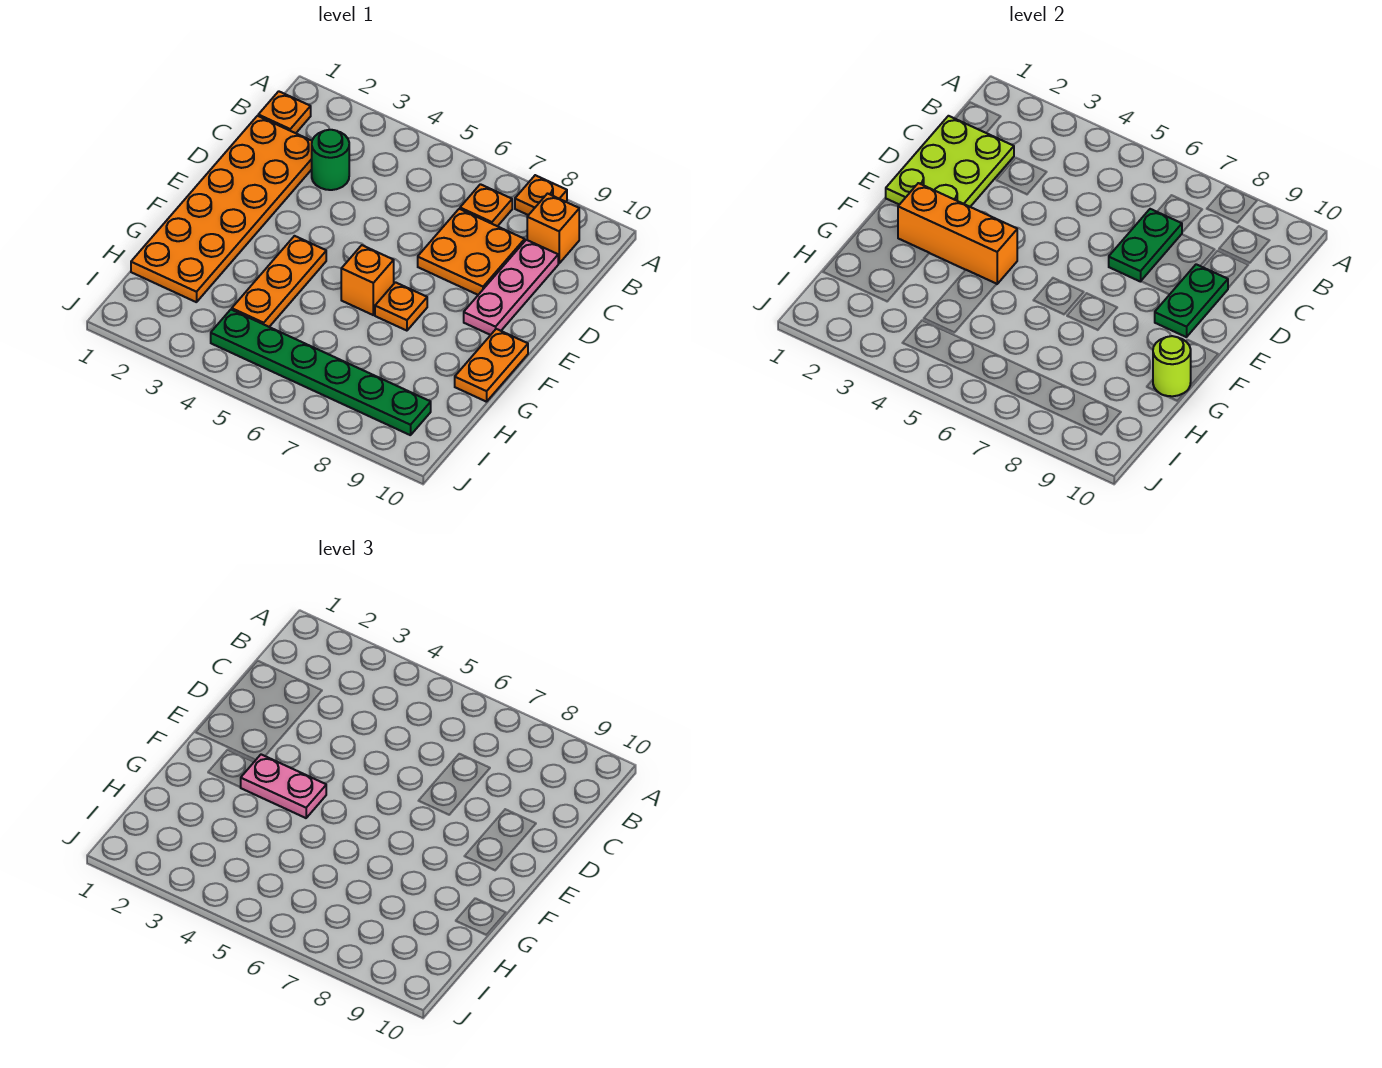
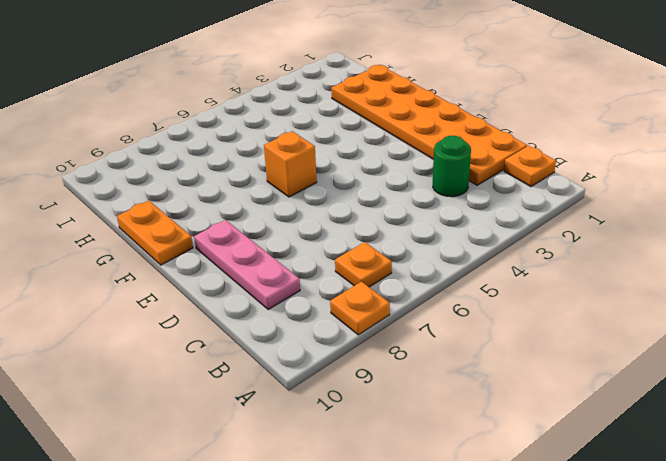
none -> orange brick B9 level 1
none -> orange plate C7:D8 level 1
none -> orange plate F4:H4 level 1

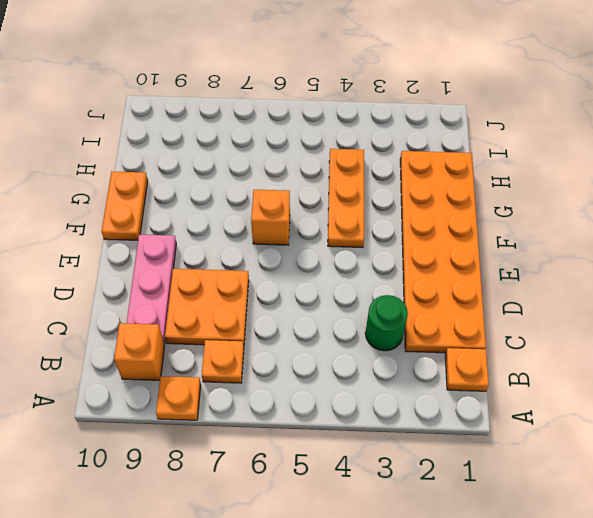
none -> orange plate F7 level 1
none -> green plate I4:I9 level 1
none -> lime plate C1:E2 level 2

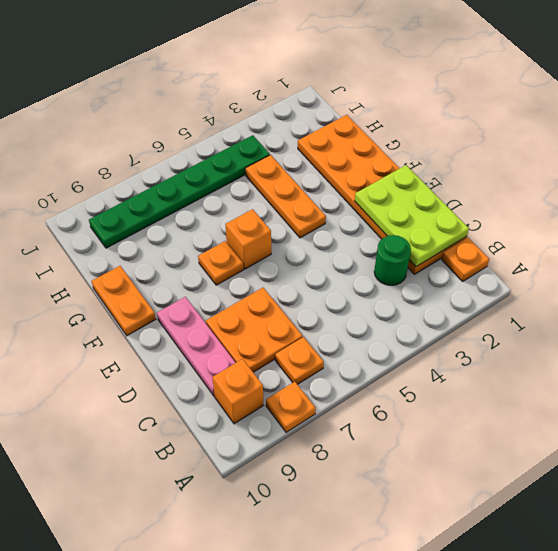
none -> green plate C7:D7 level 2
none -> green plate D9:E9 level 2
none -> orange brick F2:F4 level 2

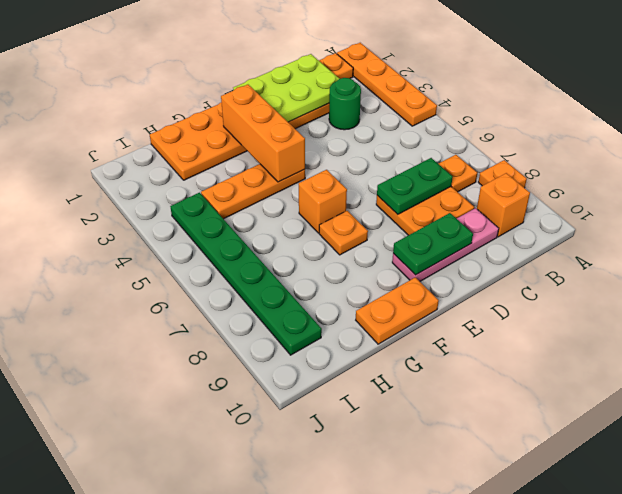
orange plate A1:A4 level 1 -> none
none -> lime round brick G10 level 2
none -> pink plate F3:F4 level 3

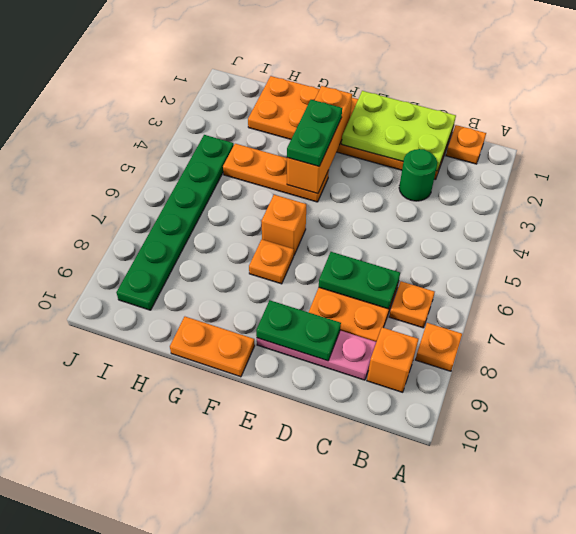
green plate F3:F4 level 3 -> pink plate F3:F4 level 3
none -> lime round brick G10 level 2

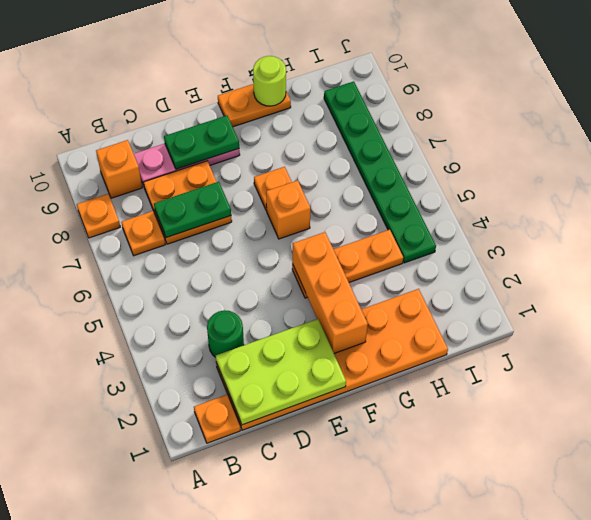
none -> pink plate F3:F4 level 3

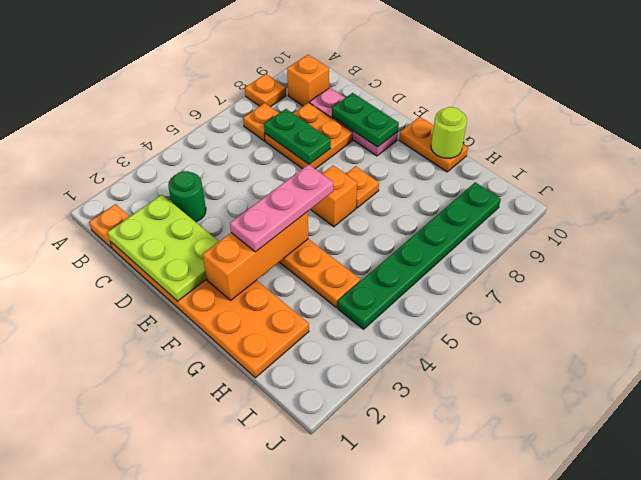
pink plate F3:F5 level 3 -> pink plate F3:F4 level 3

